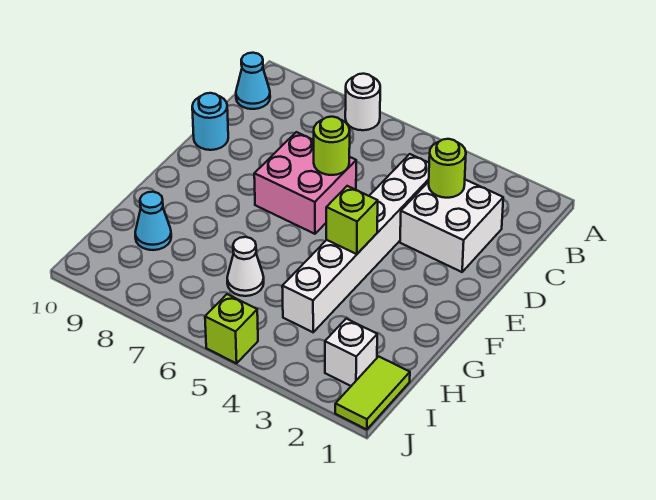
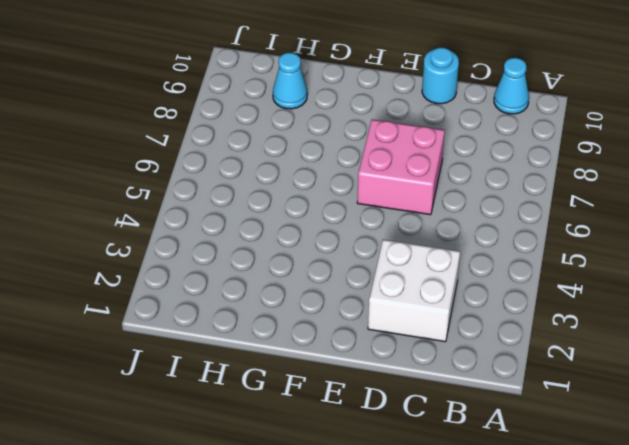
none -> white round brick A7 level 1
none -> white brick C4:H4 level 1
none -> white cone H6 level 1

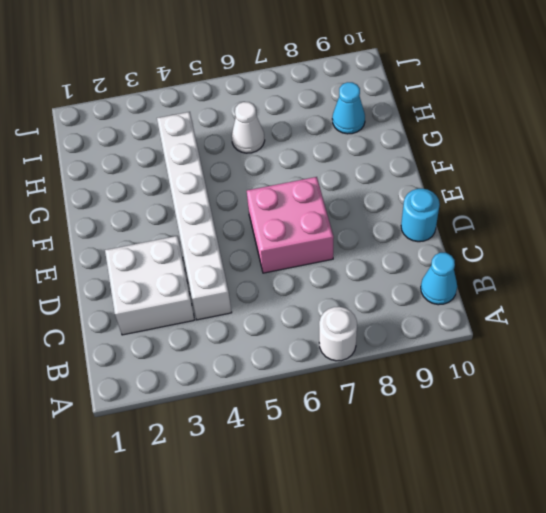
none -> lime tile I1:J1 level 1
none -> white brick I2 level 1
none -> lime brick J5 level 1

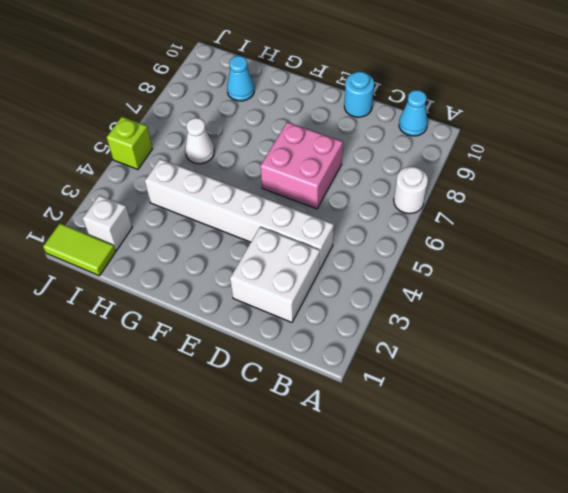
none -> lime round brick C3 level 2
none -> lime round brick D6 level 2
none -> lime brick F4 level 2

